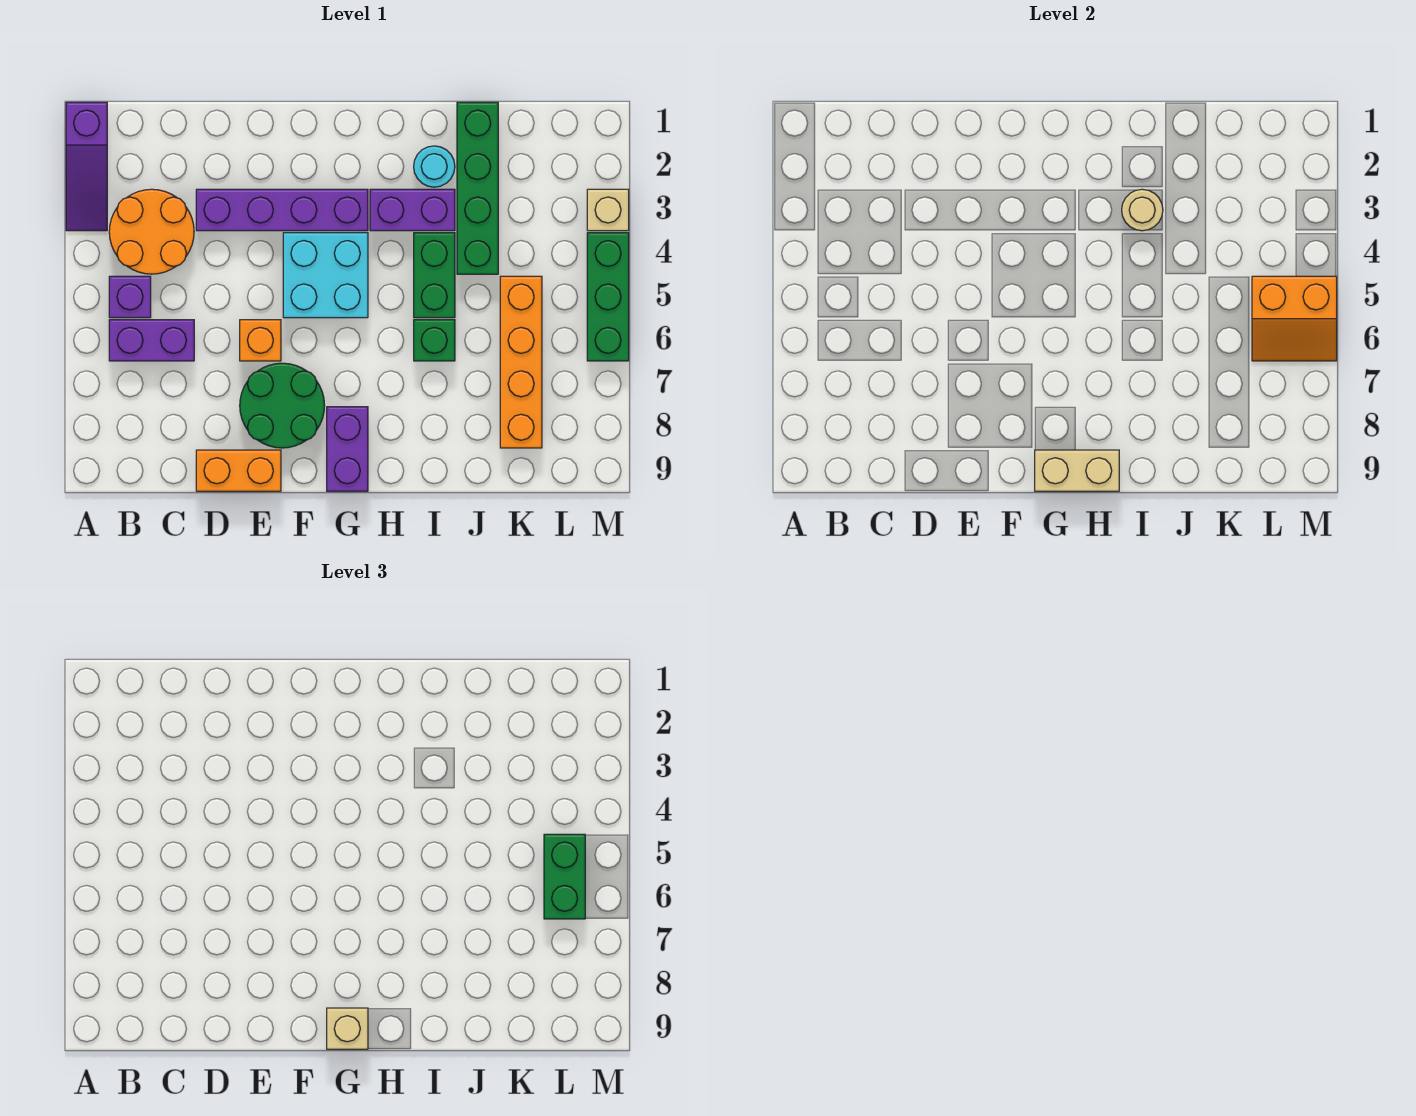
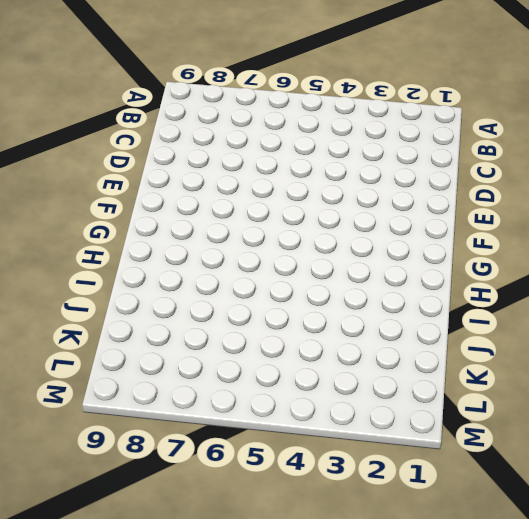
none -> purple slope A1:A3 level 1 top 1
none -> orange round brick B3:C4 level 1
none -> purple brick B5 level 1

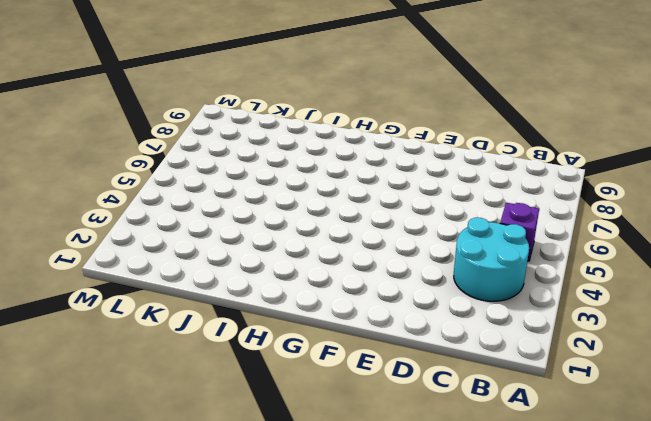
cyan round brick B3:C4 level 1 -> orange round brick B3:C4 level 1
none -> purple slope A1:A3 level 1 top 1
none -> purple brick B6:C6 level 1
none -> purple brick D3:G3 level 1

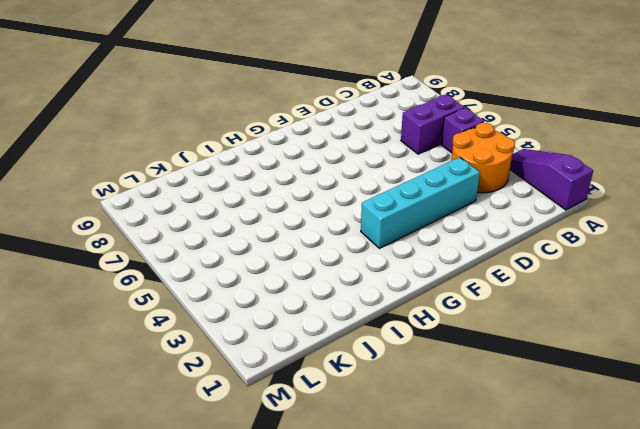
cyan brick D3:G3 level 1 -> purple brick D3:G3 level 1
none -> orange brick D9:E9 level 1
none -> orange brick E6 level 1
none -> green round brick E7:F8 level 1

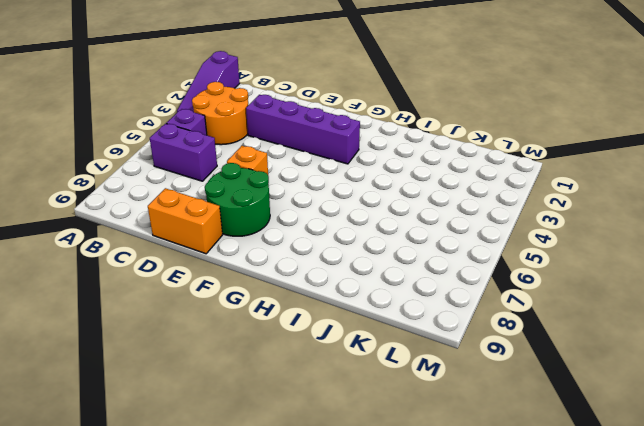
none -> cyan brick F4:G5 level 1
none -> purple brick G8:G9 level 1
none -> purple brick H3:I3 level 1

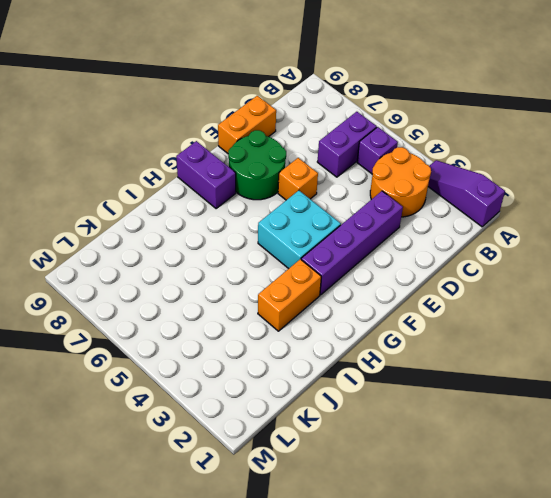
orange brick H3:I3 level 1 -> purple brick H3:I3 level 1
none -> cyan round brick I2 level 1
none -> green brick I4:I5 level 1
none -> green brick I6 level 1

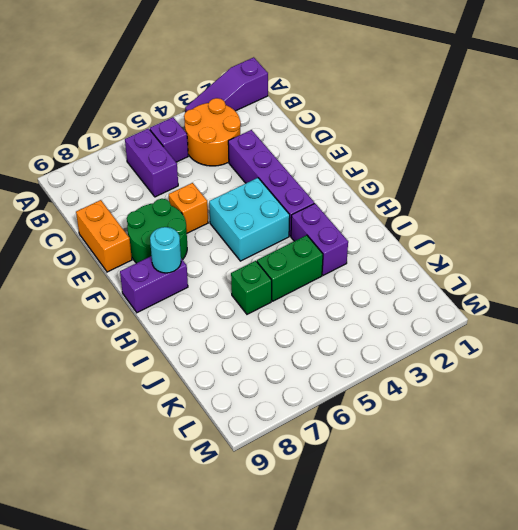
cyan round brick G8 level 2 -> cyan round brick I2 level 1
none -> green brick J1:J4 level 1
none -> orange brick K5:K8 level 1
none -> tan brick M3 level 1

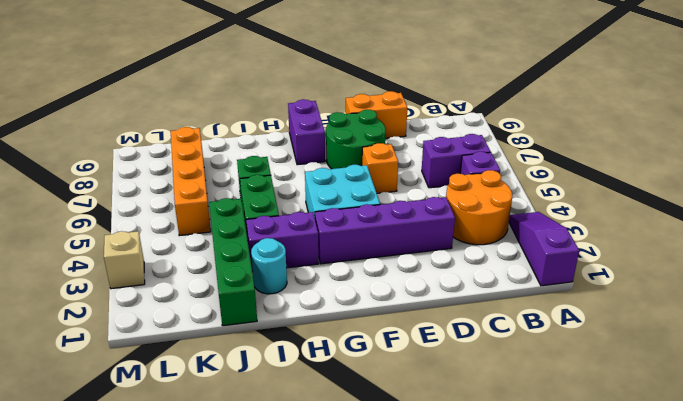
none -> green brick M4:M6 level 1
none -> tan brick G9:H9 level 2
none -> tan round brick I3 level 2

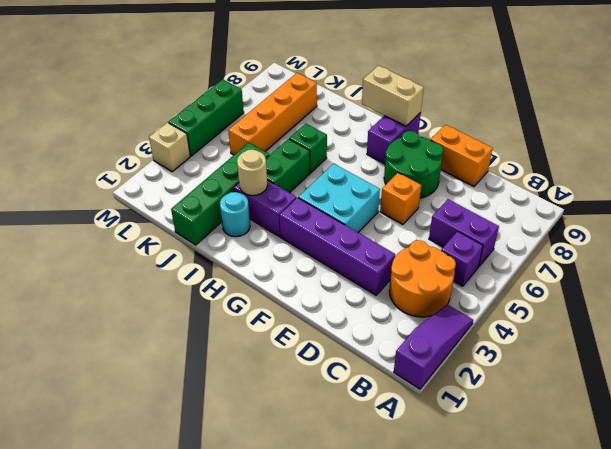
none -> orange slope L5:M6 level 2 top 5
none -> tan brick G9 level 3
none -> green brick L5:L6 level 3

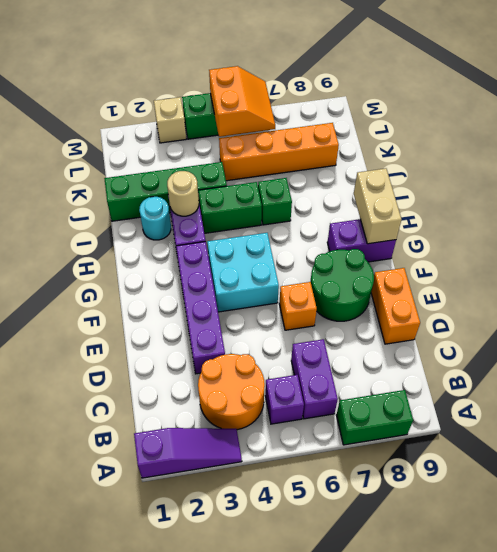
green brick A7:A8 level 1 -> green brick L5:L6 level 3
none -> tan brick G9 level 3

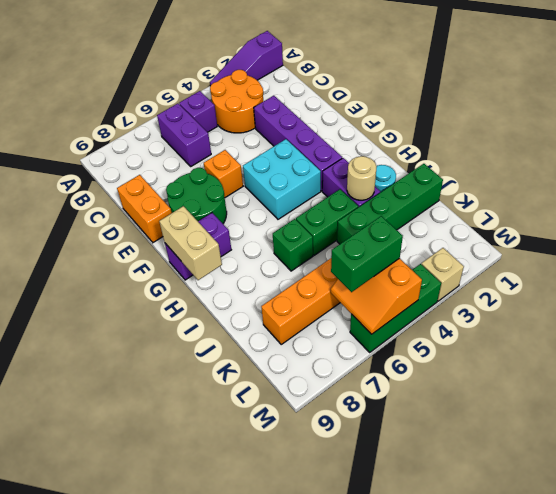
none -> tan brick G9 level 3

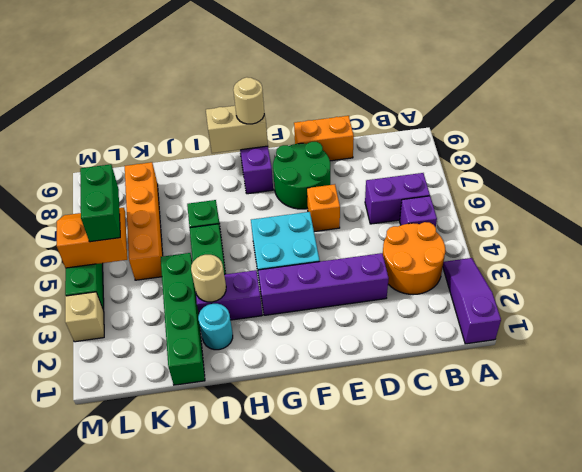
tan round brick G9 level 3 -> tan brick G9 level 3

